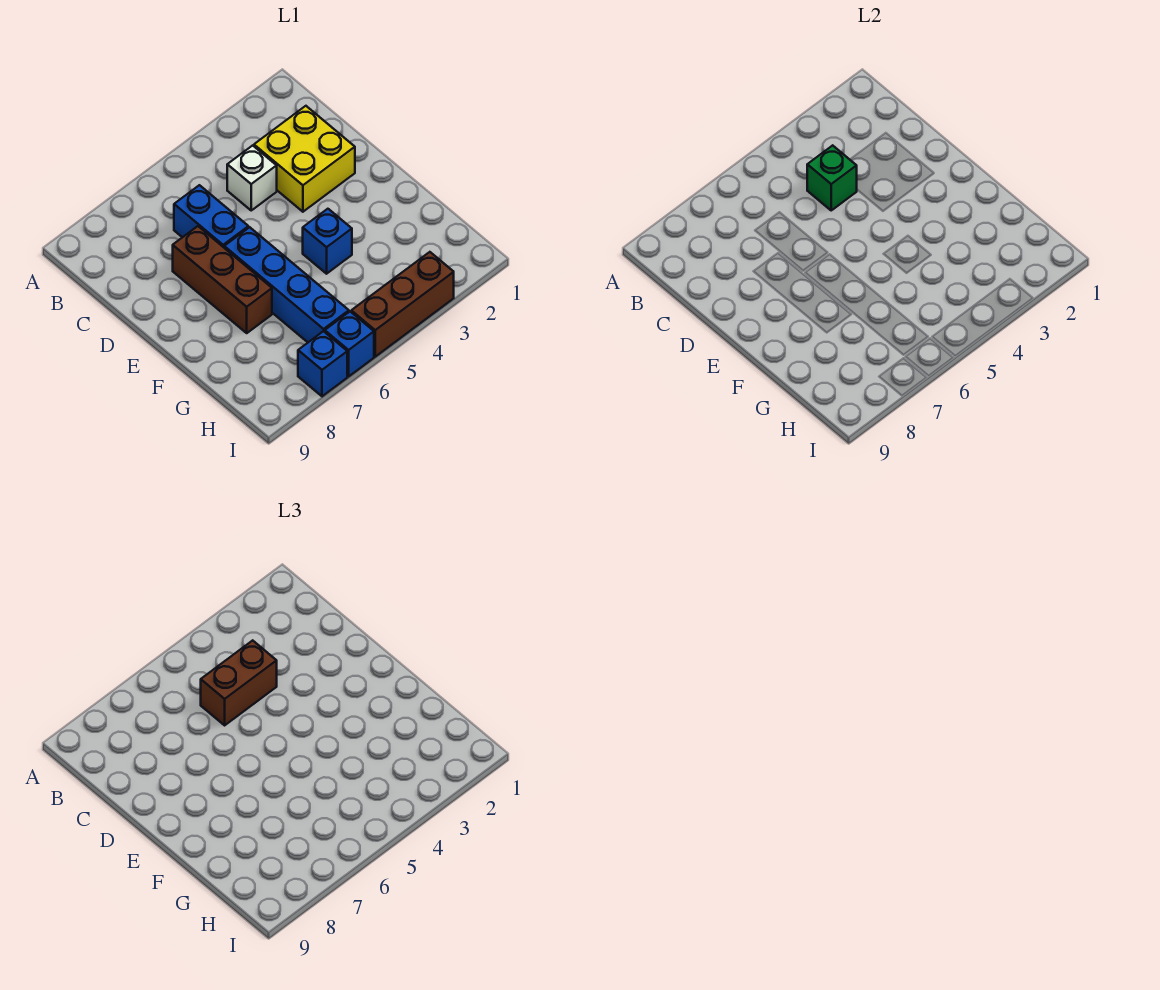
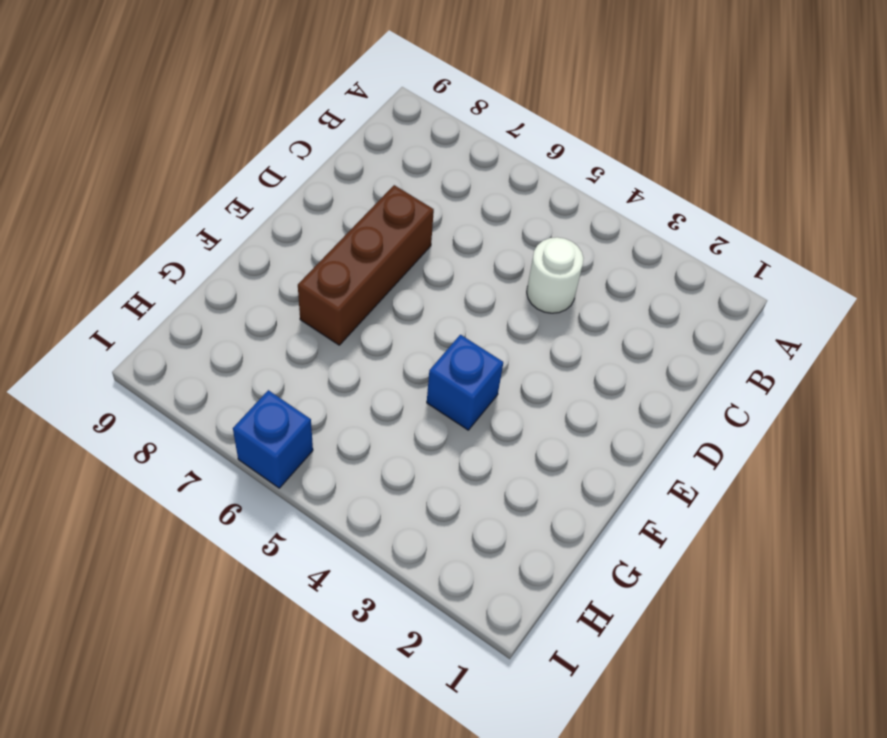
white round brick C4 level 1 -> white brick C4 level 1
none -> yellow brick C2:D3 level 1
none -> blue brick C6:D6 level 1

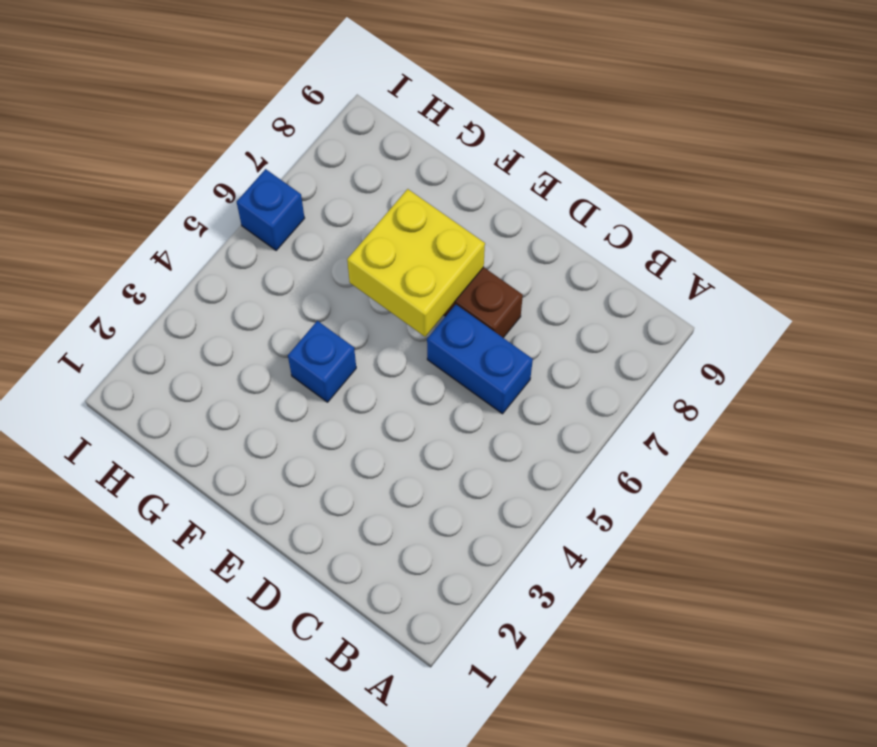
yellow brick E6:F7 level 2 -> yellow brick C2:D3 level 1
none -> white brick C4 level 1
none -> blue brick E6:H6 level 1

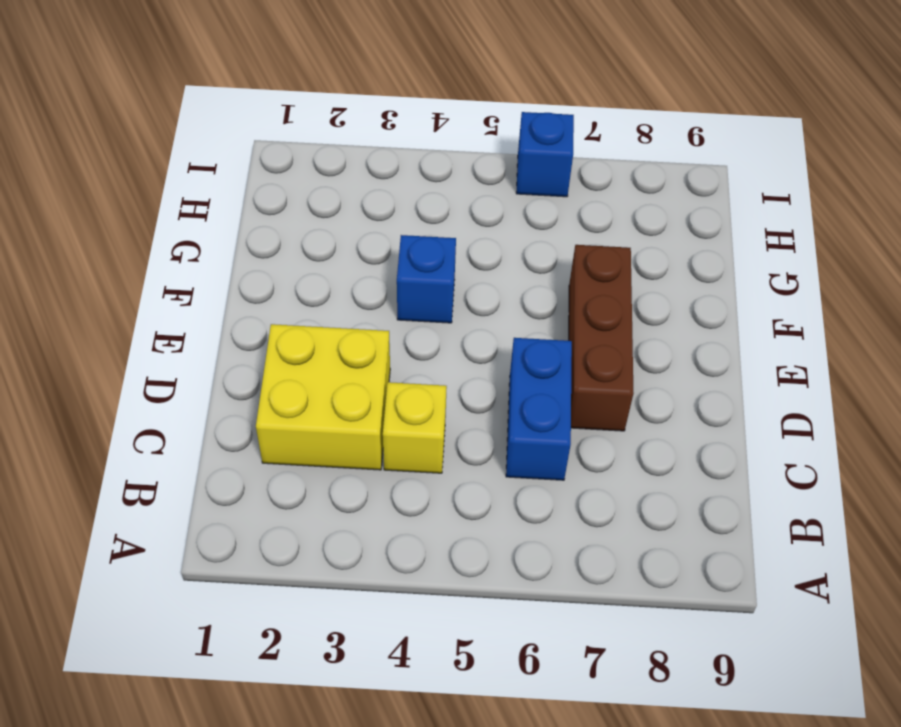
yellow brick C4 level 1 -> white brick C4 level 1
none -> blue brick E6:H6 level 1
none -> brown brick I3:I5 level 1

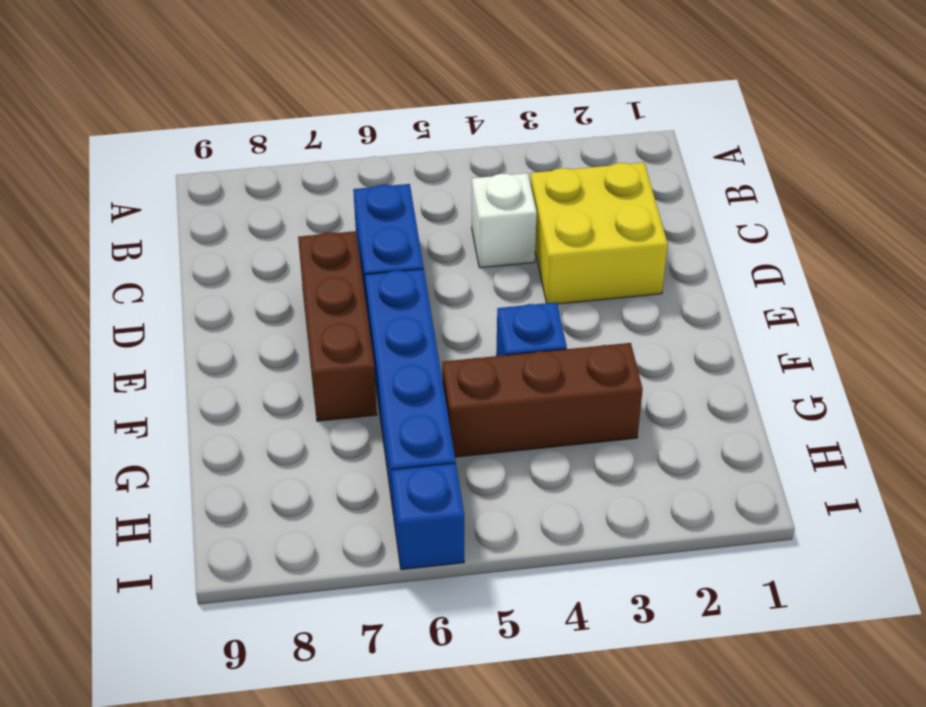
brown brick G3:G5 level 1 -> brown brick I3:I5 level 1
none -> blue brick I7 level 1
none -> green brick C4 level 2

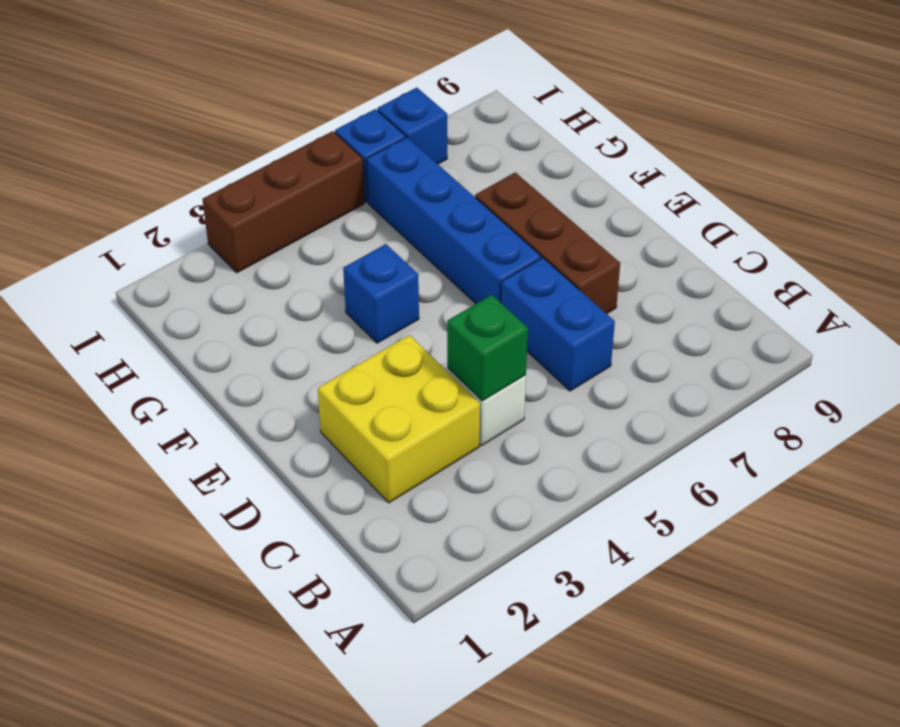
none -> brown brick C4:C5 level 3

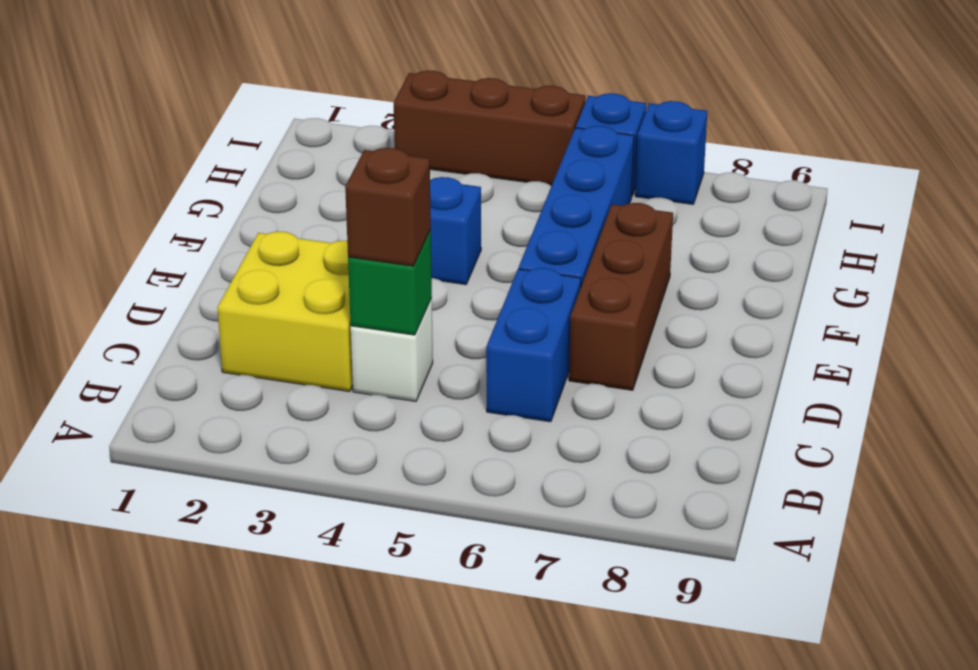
brown brick C4 level 3 -> brown brick C4:C5 level 3

